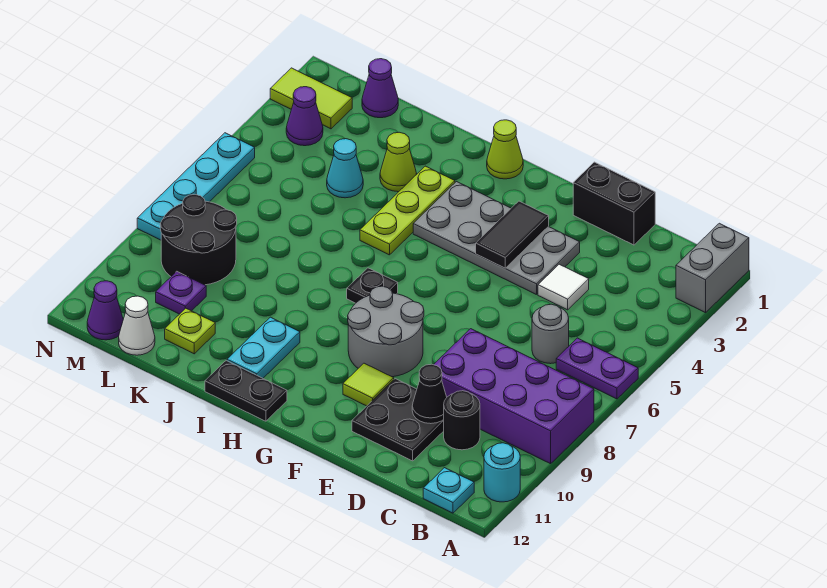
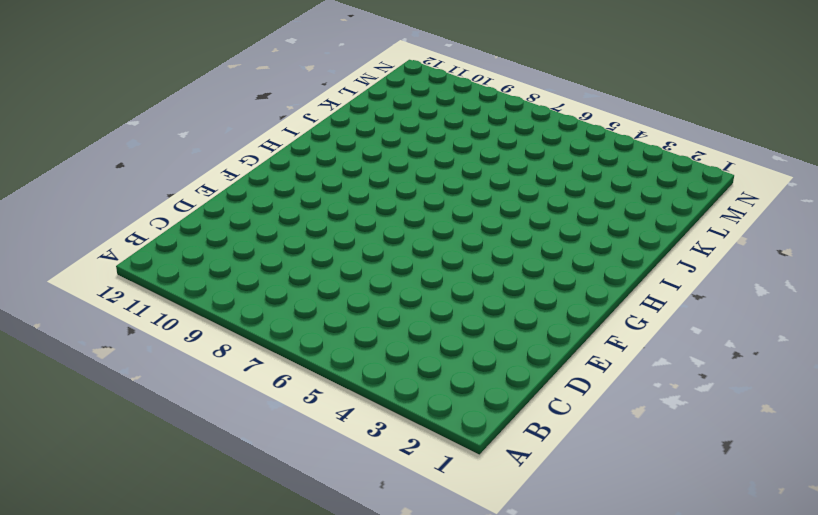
none -> grey brick A1:A2 level 1
none -> purple plate A6:B6 level 1
none -> purple brick A8:D9 level 1
none -> cyan round brick A11 level 1

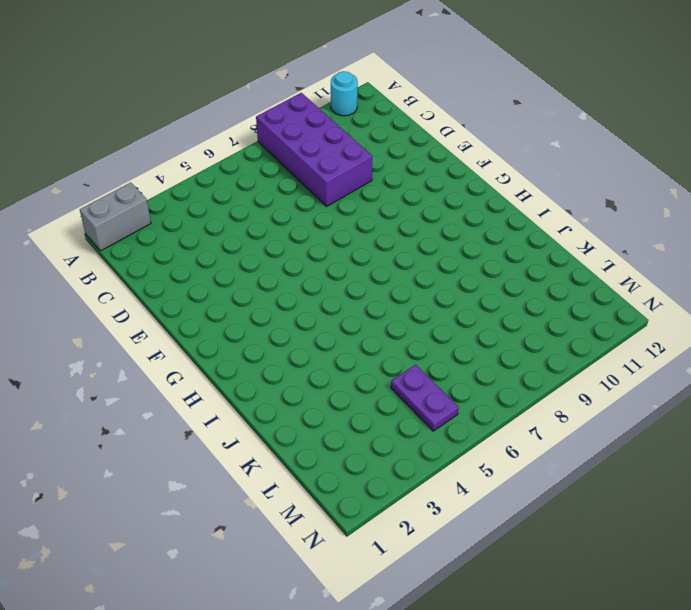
purple plate L5:M5 level 1 -> purple plate A6:B6 level 1
none -> cyan plate B12 level 1
none -> grey round brick C6 level 1
none -> black round brick C10 level 1
none -> black brick D1:E1 level 1

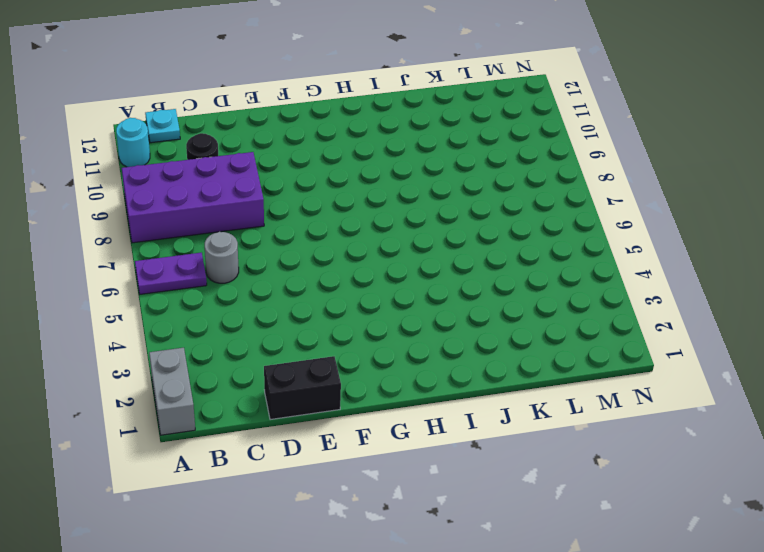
none -> white tile D4 level 1
none -> black plate D10:E11 level 1
none -> grey plate E3:H4 level 1
none -> grey round brick F8:G9 level 1

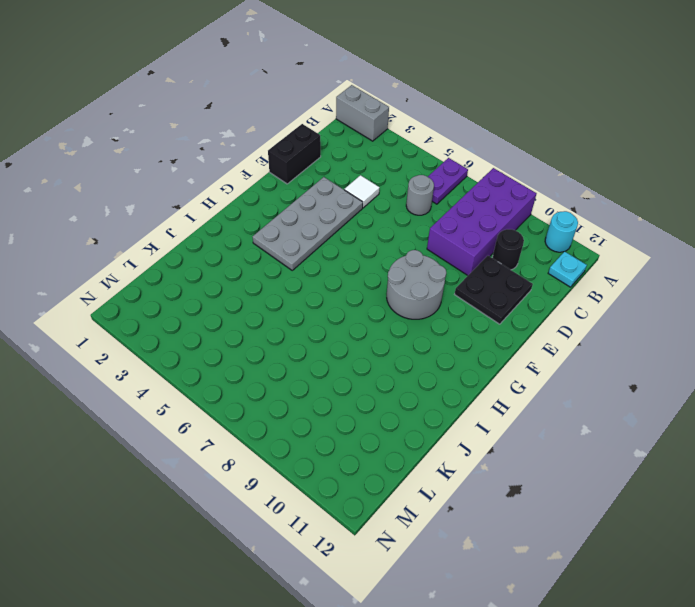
none -> lime tile F10 level 1
none -> lime cone H1 level 1
none -> black plate H7 level 1
none -> black plate H12:I12 level 1

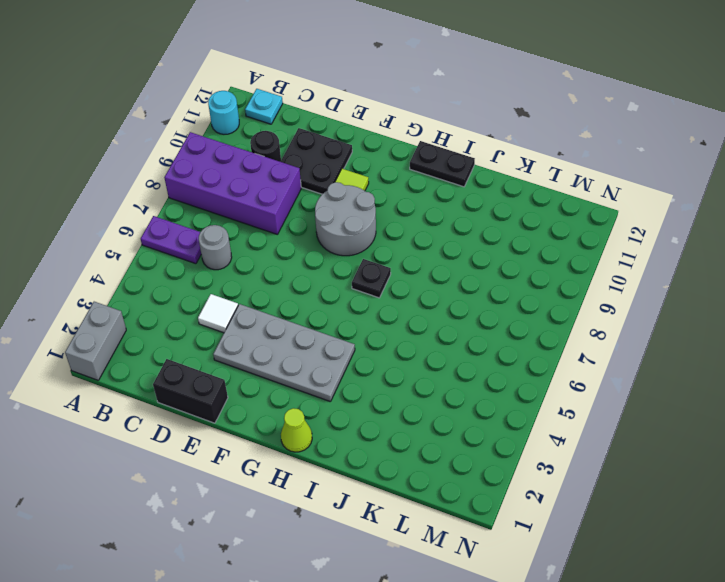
none -> lime plate I3:I5 level 1
none -> cyan plate I10:I11 level 1
none -> lime cone J3 level 1
none -> cyan cone K4 level 1

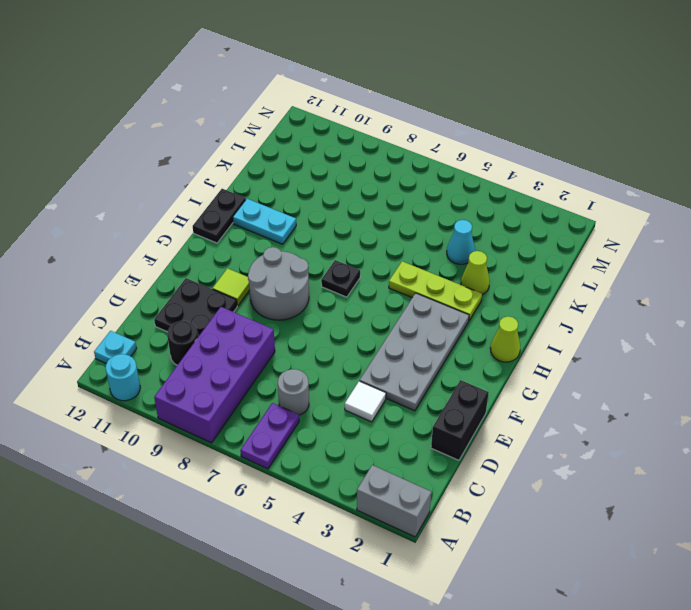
none -> lime plate K11 level 1
none -> purple cone L1 level 1
none -> black round brick L8:M9 level 1
none -> purple plate L10 level 1

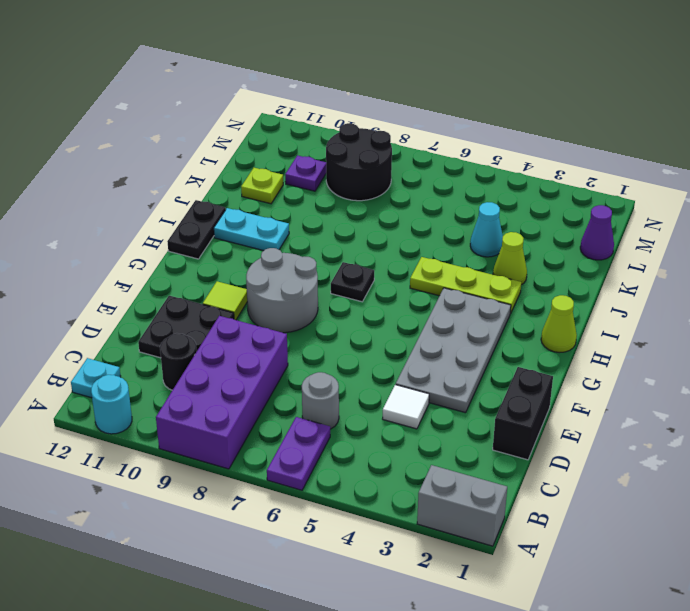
none -> white cone L12 level 1
none -> lime tile M2:N2 level 1
none -> purple cone M3 level 1
none -> purple cone M12 level 1

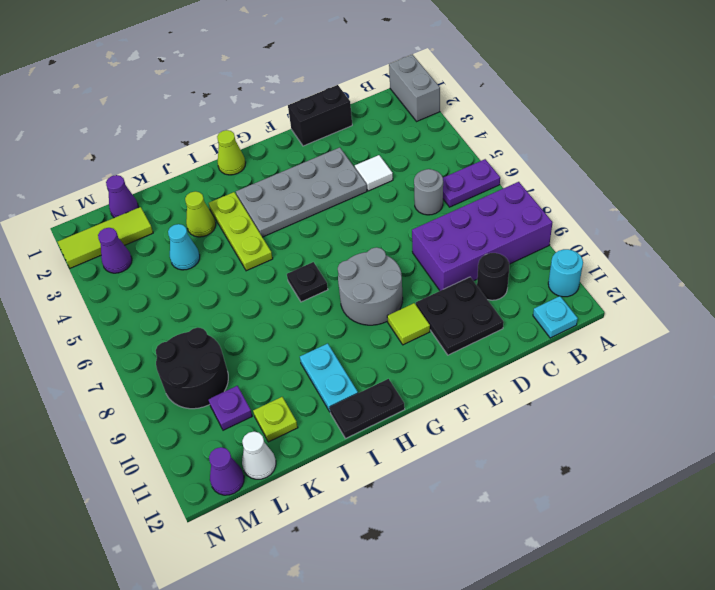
lime tile L2:N2 level 1 -> lime tile M2:N2 level 1
none -> cyan plate N5:N8 level 1
none -> black cone D10 level 2
none -> black tile F3:F4 level 2

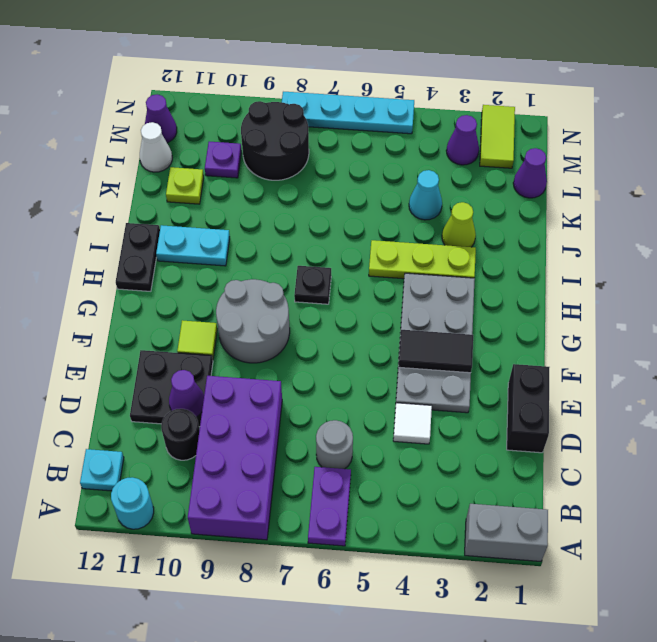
purple cone D10 level 2 -> black cone D10 level 2
none -> lime cone H1 level 1

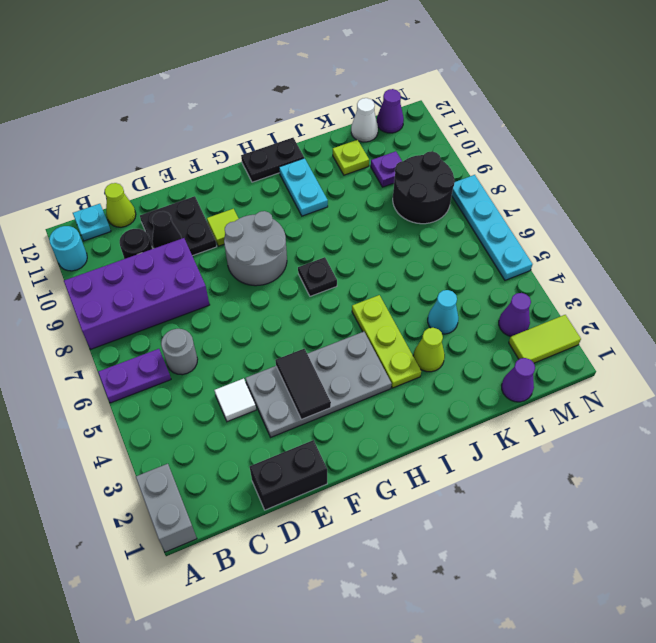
lime cone C12 level 1 -> lime cone H1 level 1

